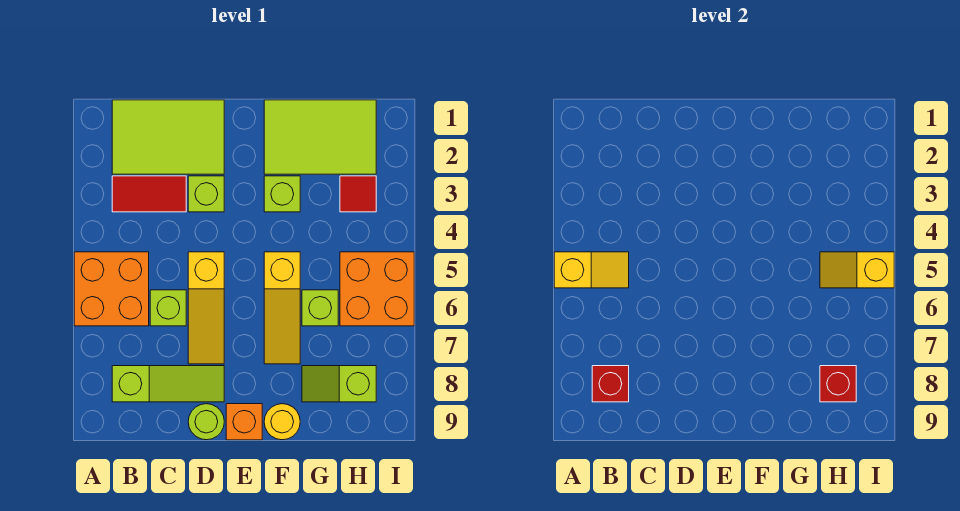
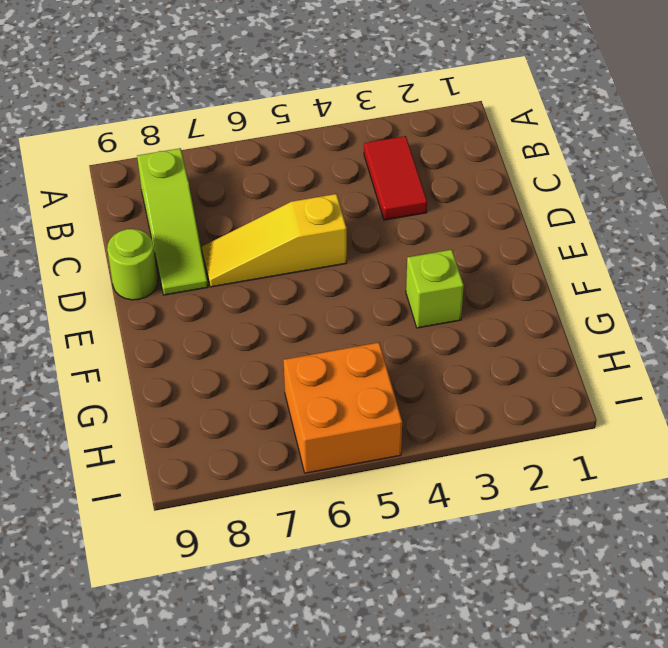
none -> orange brick A5:B6 level 1
none -> lime tile B1:D2 level 1
none -> lime brick C6 level 1

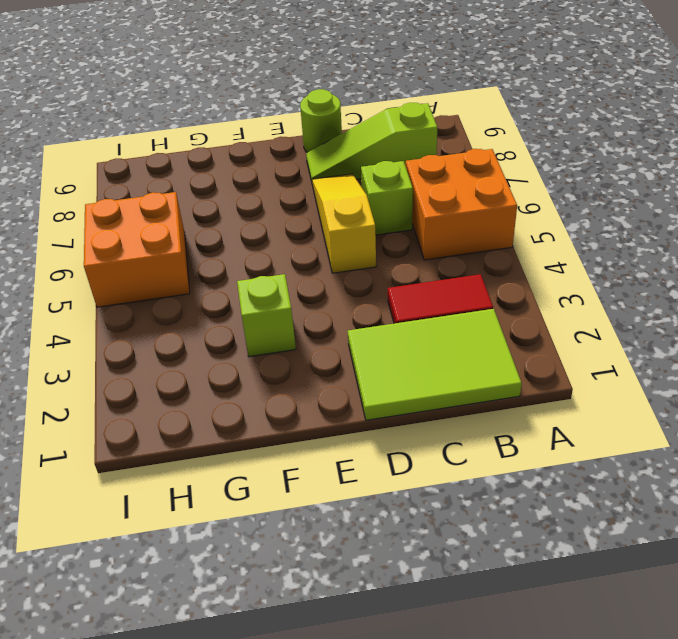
none -> lime brick D3 level 1
none -> orange brick E9 level 1
none -> lime tile F1:H2 level 1

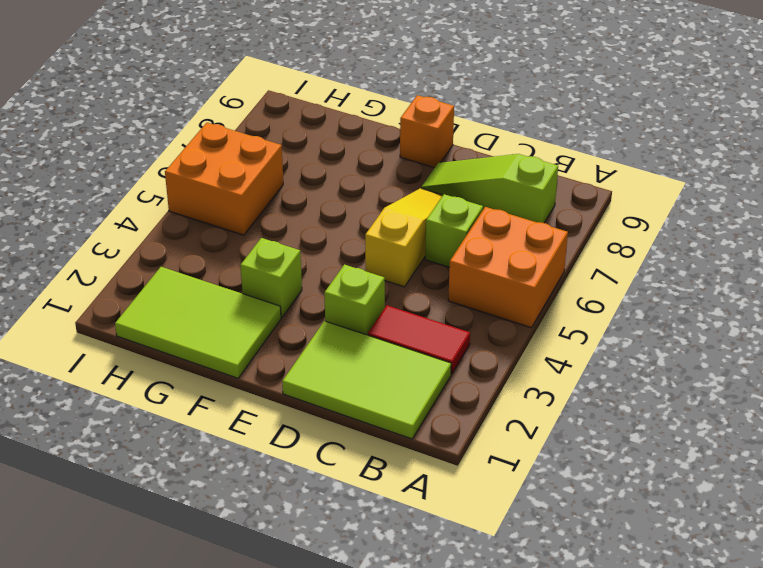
none -> lime round brick D9 level 1
none -> yellow slope F5:F7 level 1 top 5
none -> yellow round brick F9 level 1

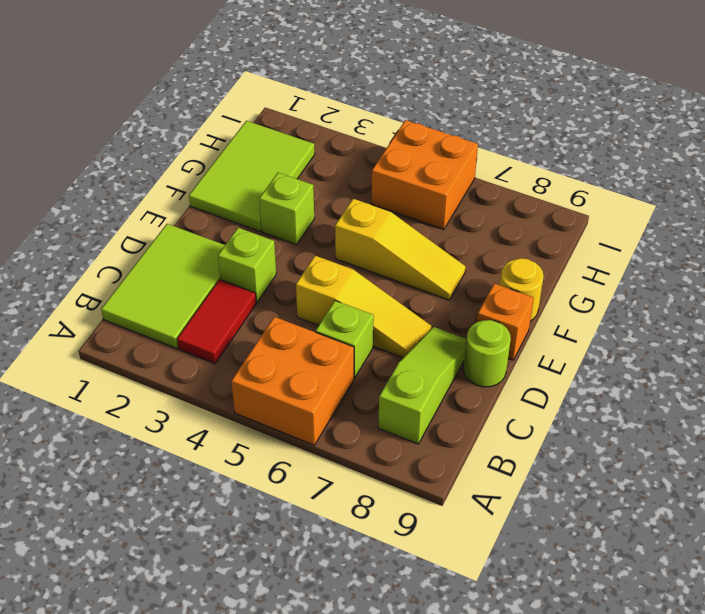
none -> lime brick G6 level 1
none -> lime slope G8:H8 level 1 top H
none -> red tile H3 level 1

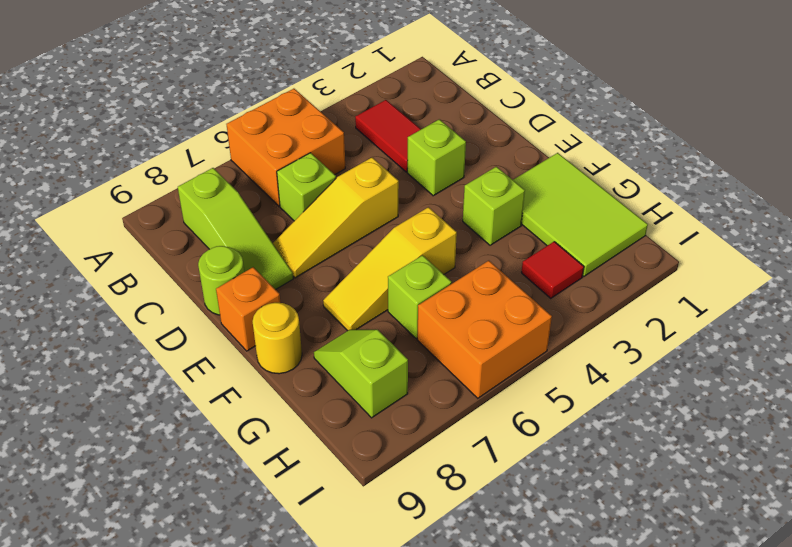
none -> lime tile B1:D2 level 1
none -> yellow slope A5:B5 level 2 top A
none -> red brick B8 level 2

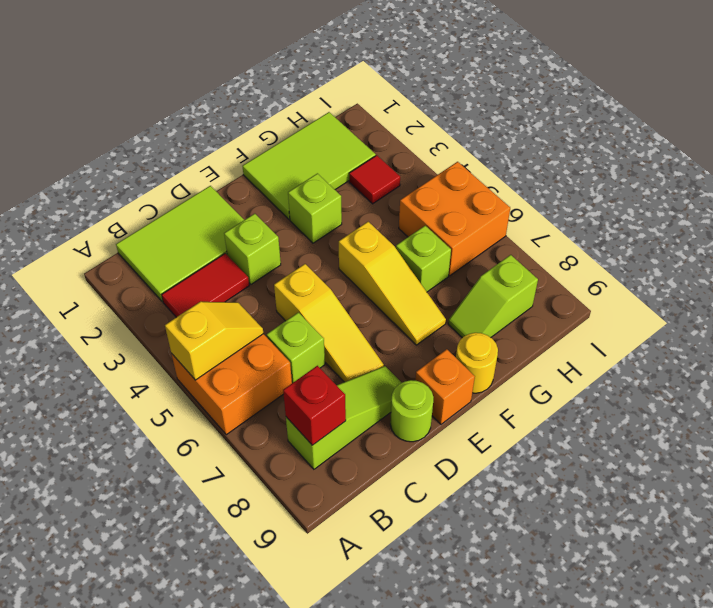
none -> yellow slope H5:I5 level 2 top I
none -> red brick H8 level 2

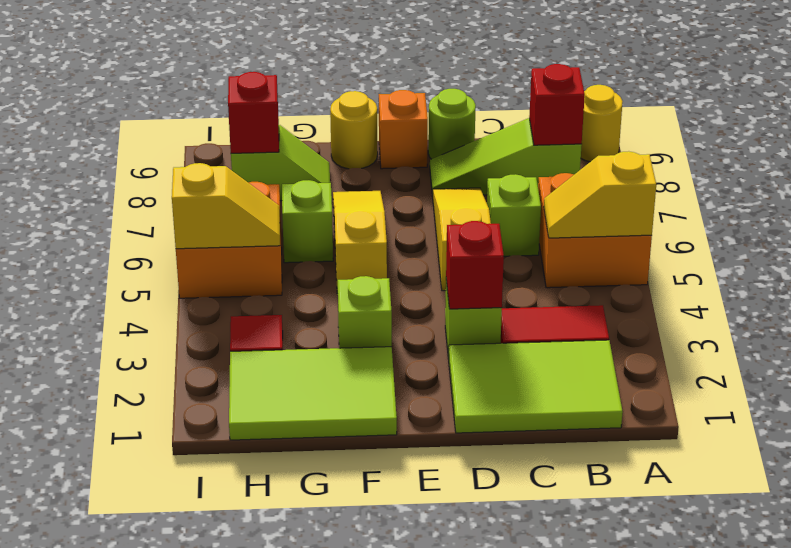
yellow round brick A9 level 1 -> none
red brick D3 level 2 -> none

